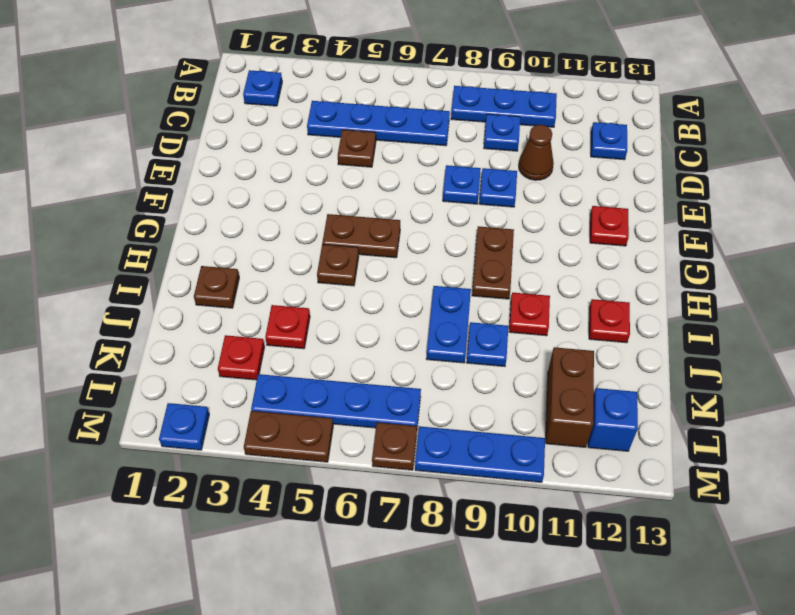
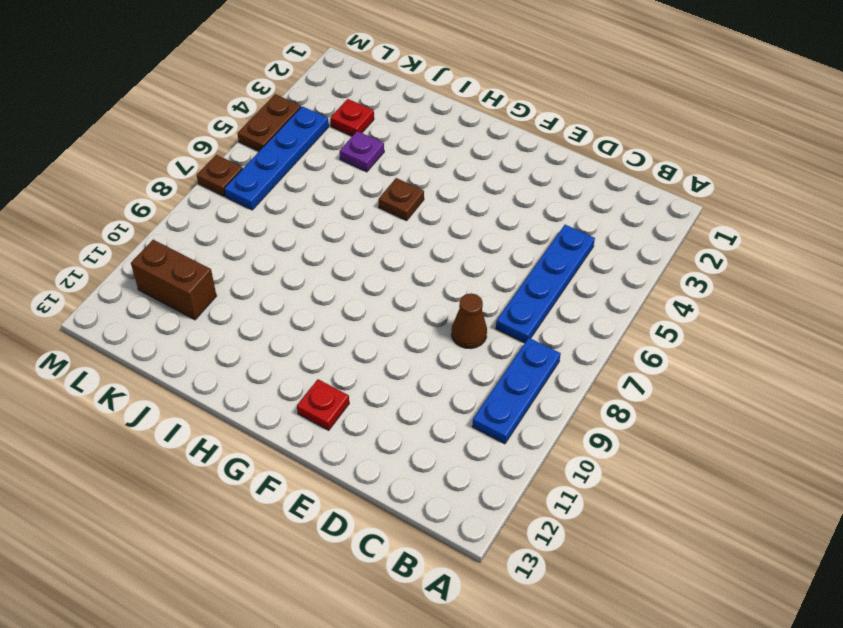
brown cone D8 level 1 -> brown cone D10 level 1
purple plate J4 level 1 -> red plate J4 level 1
none -> blue plate B2 level 1
none -> blue plate C9 level 1
none -> blue plate C12 level 1

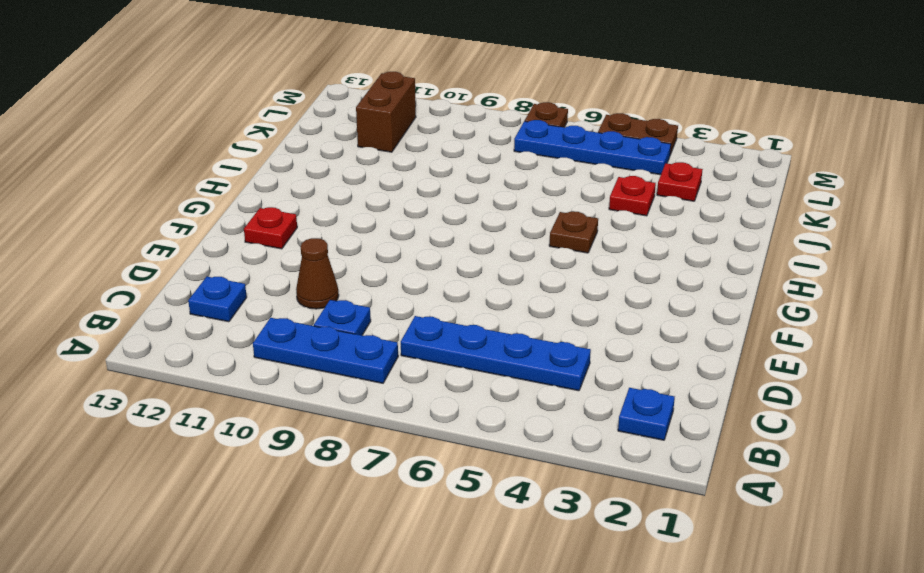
none -> brown plate D5 level 1
none -> blue plate E8 level 1
none -> blue plate E9 level 1

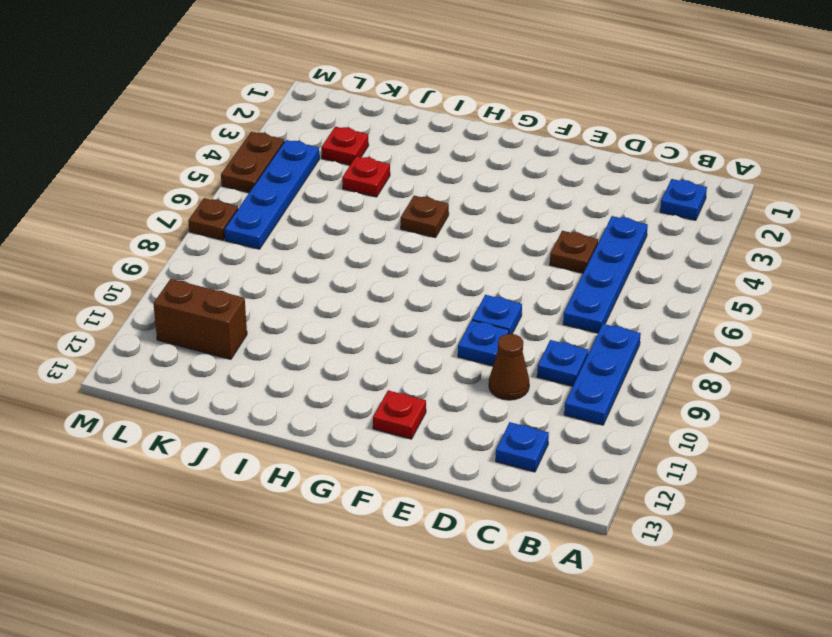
none -> brown plate G5:G6 level 1
none -> brown plate G9:H9 level 1
none -> brown plate I2 level 1

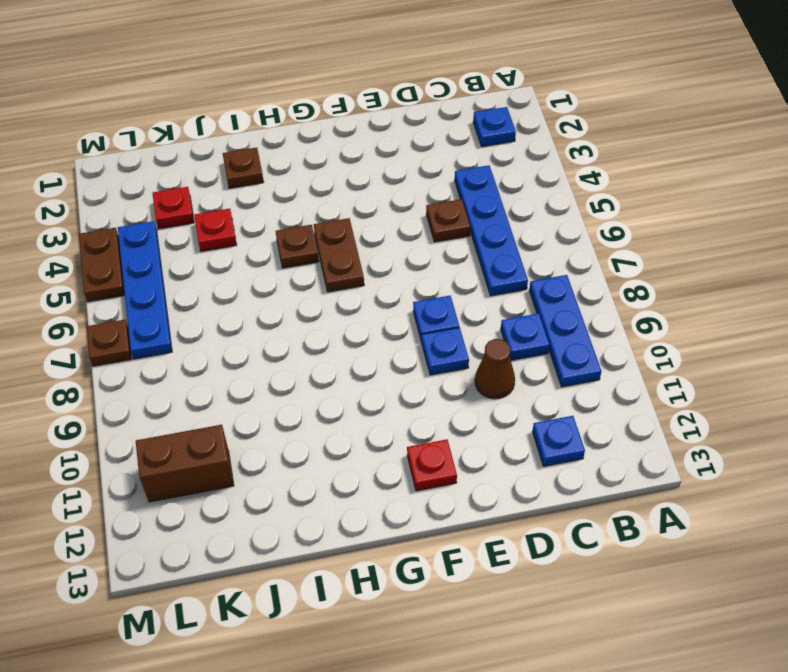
none -> brown plate G9:H9 level 1
none -> blue plate I8:J8 level 1
none -> red plate I10 level 1

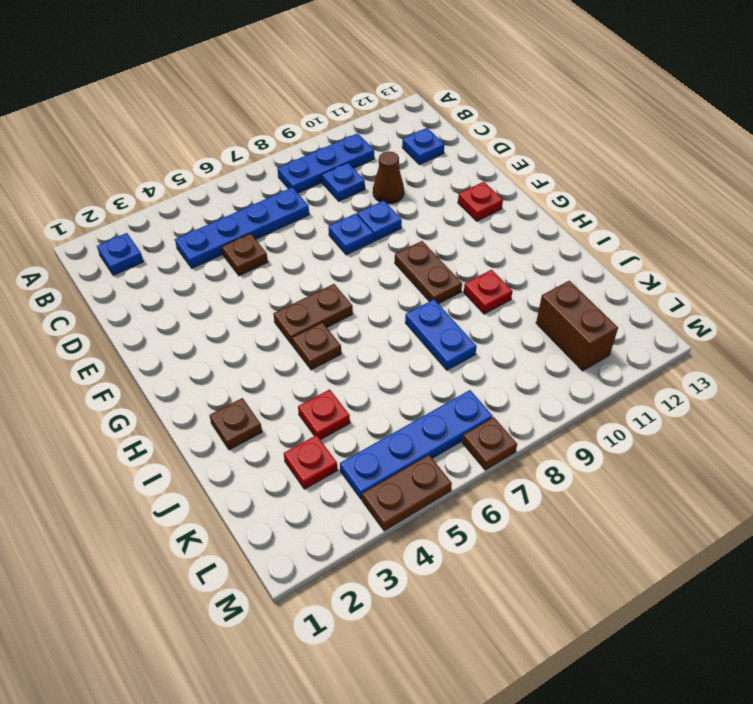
none -> red plate I12 level 1
none -> blue plate J9 level 1
none -> blue brick L12 level 1

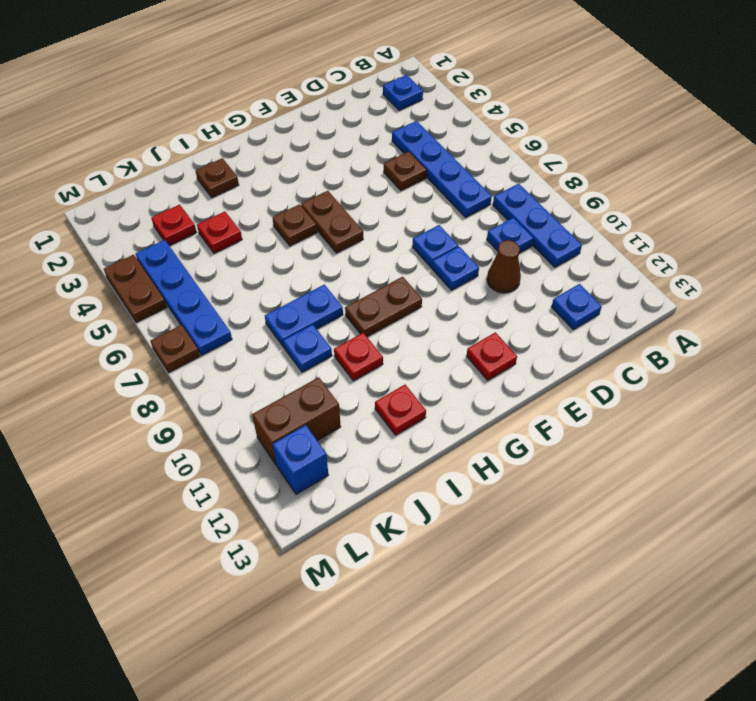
none -> blue plate M2 level 1
none -> blue plate M8:M10 level 1

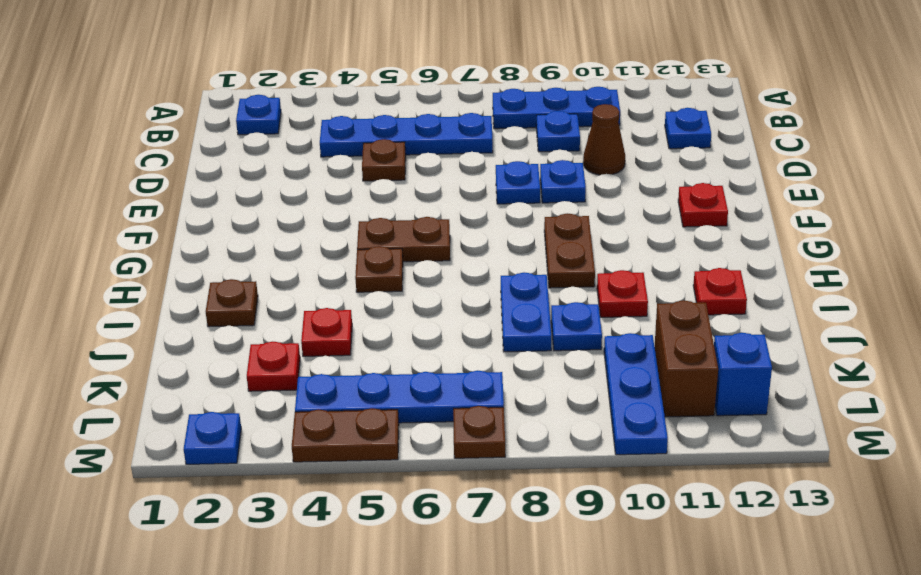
blue plate K10:M10 level 1 -> blue plate M8:M10 level 1

